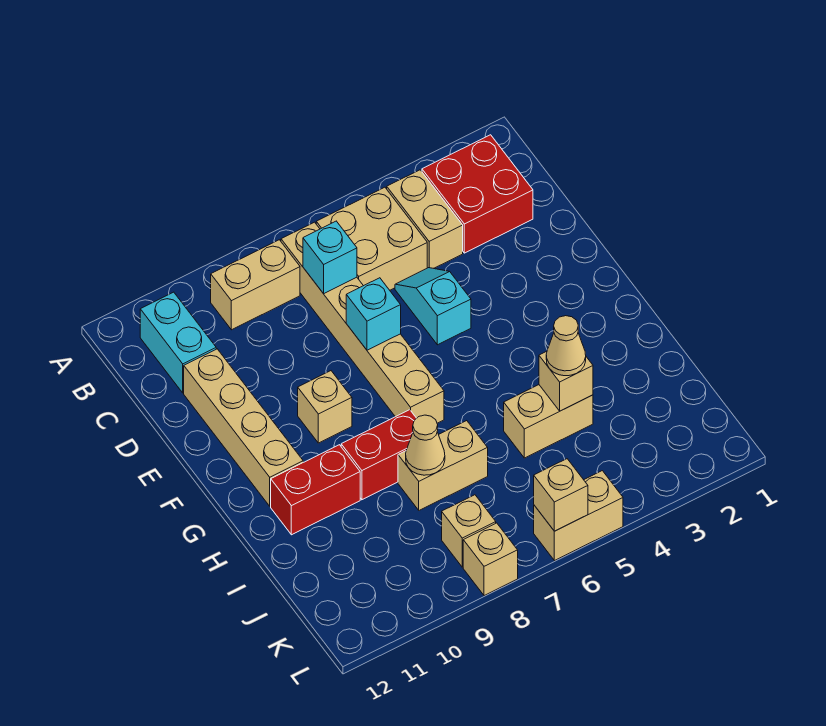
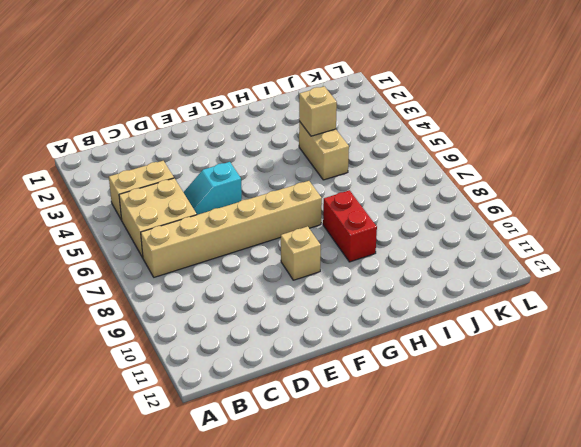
none -> red brick B2:C3 level 1
none -> tan brick B8:B9 level 1
none -> cyan brick B11:C11 level 1

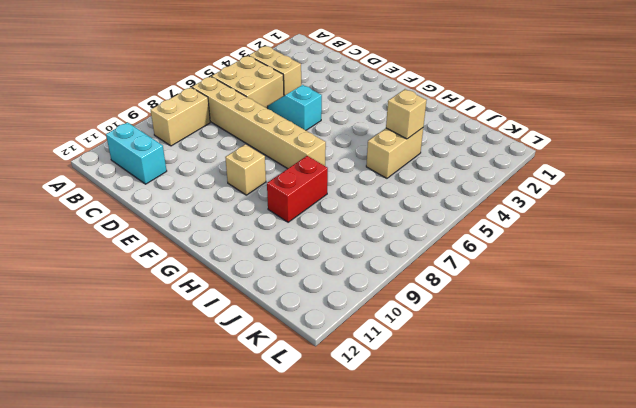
none -> red brick B2:C3 level 1
none -> tan brick D11:G11 level 1
none -> red brick H10:H11 level 1

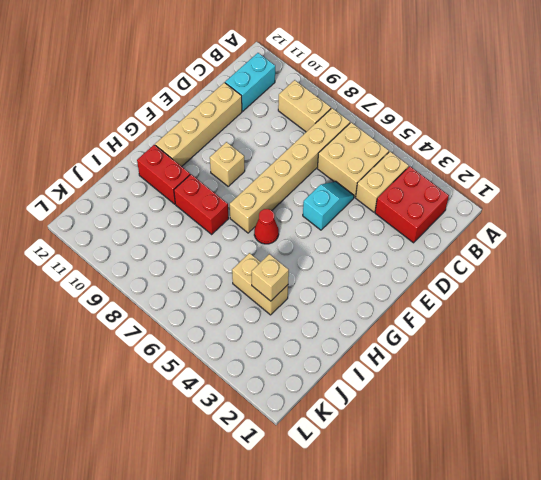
red cone G6 level 1 -> none
none -> tan brick I7:I8 level 1
none -> tan brick K8 level 1
none -> tan brick L5:L6 level 1

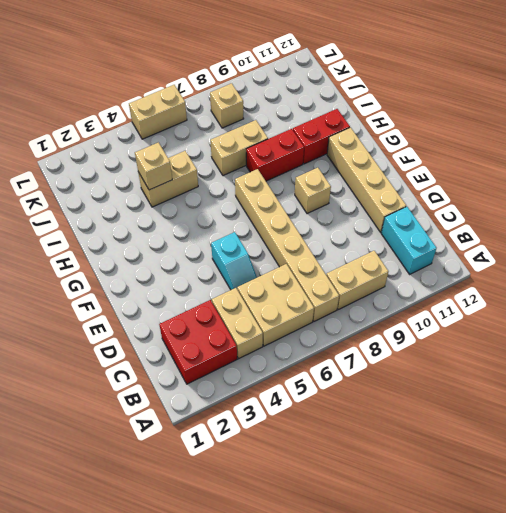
none -> tan brick L8 level 1
none -> cyan brick C7 level 2
none -> cyan brick E7 level 2

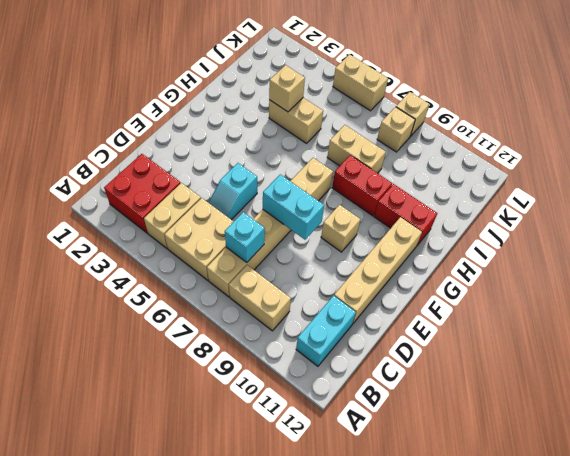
cyan brick E7:E8 level 2 -> cyan brick E7 level 2
none -> tan cone I8 level 2
none -> tan brick L6 level 2
none -> tan cone I4 level 3

